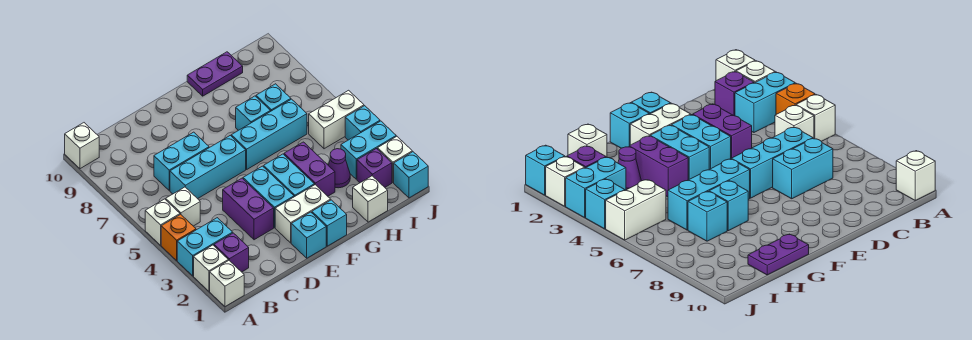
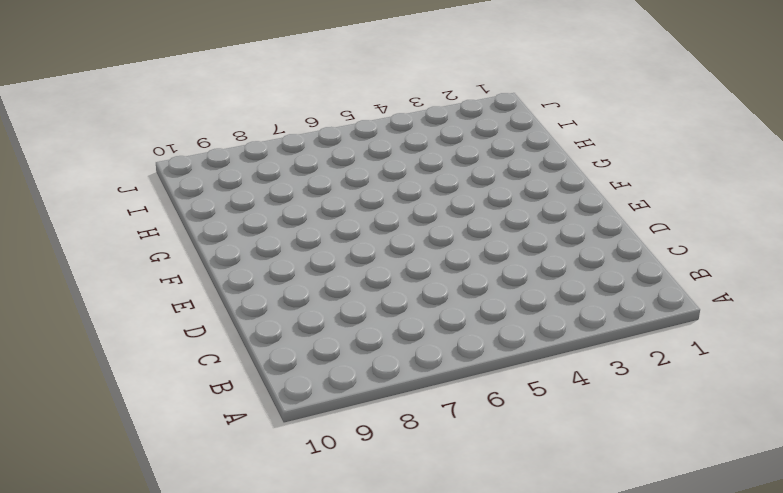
none -> white brick A1 level 1
none -> white brick A2 level 1
none -> cyan brick A3:B3 level 1

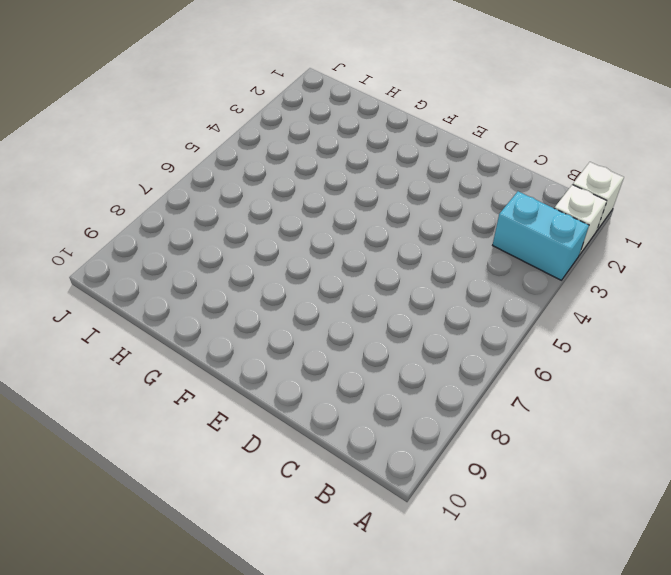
none -> orange brick A4 level 1
none -> white brick A5 level 1
none -> white brick A10 level 1

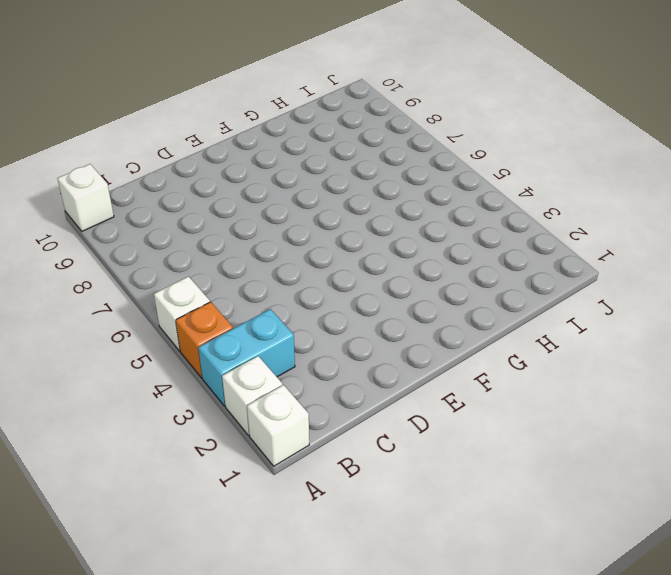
none -> purple brick B2 level 1
none -> white brick B5 level 1
none -> cyan brick C6:E6 level 1

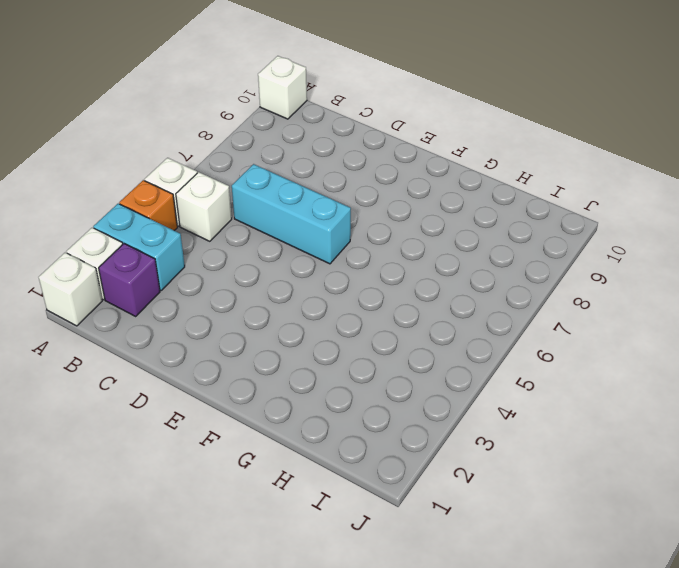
none -> cyan brick C7:D7 level 1
none -> purple brick D3:D4 level 1
none -> cyan brick E1 level 1

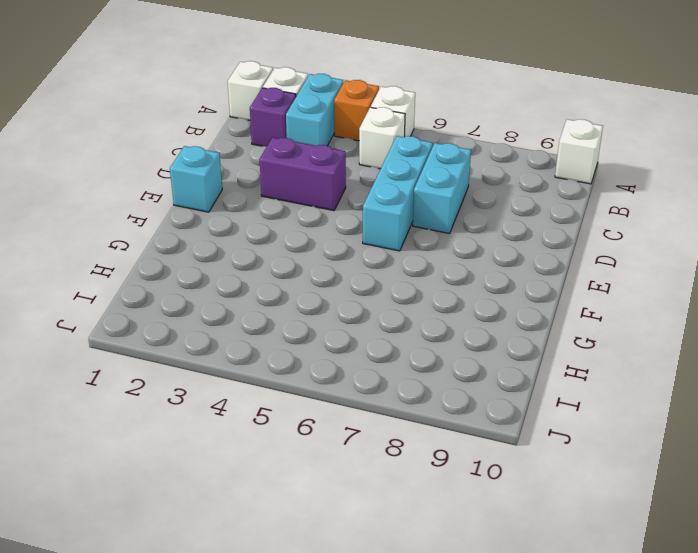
none -> white brick E2:F2 level 1
none -> cyan brick E3:E4 level 1
none -> cyan brick F1 level 1

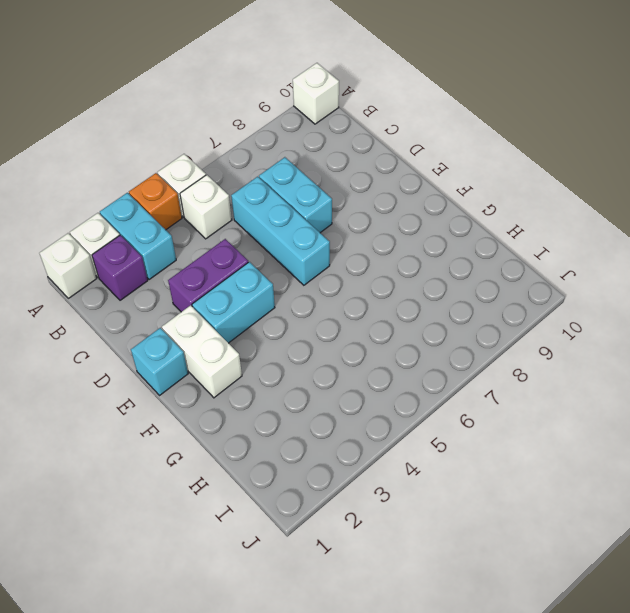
none -> cyan brick F1 level 1
none -> cyan brick F3:F4 level 1
none -> cyan brick F6:H6 level 1

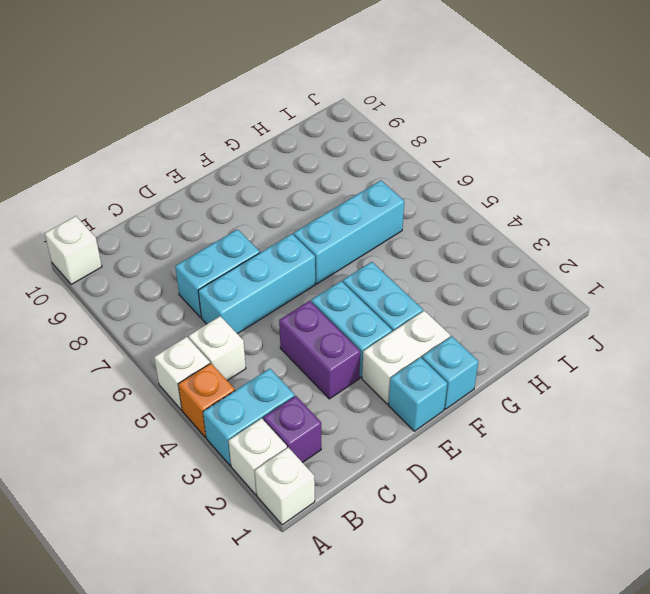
none -> purple brick G3:G4 level 1
none -> cyan brick G7 level 1
none -> purple plate G10:H10 level 1

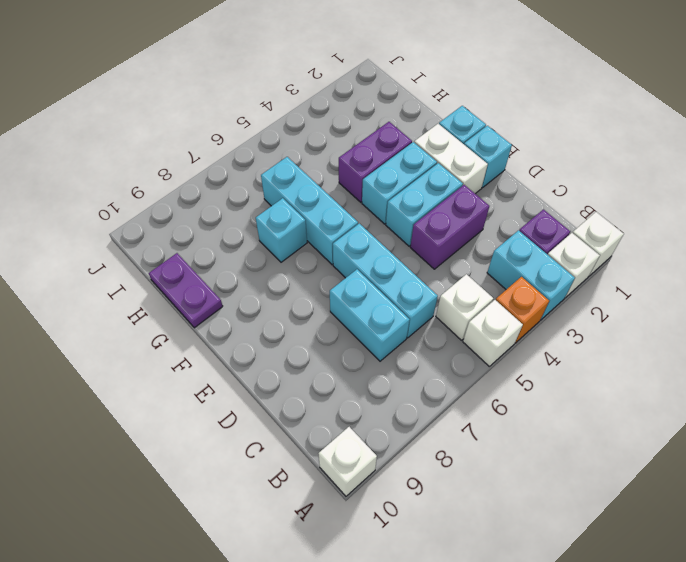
none -> white brick H1 level 1
none -> purple cone H3 level 1
none -> cyan brick H7 level 1

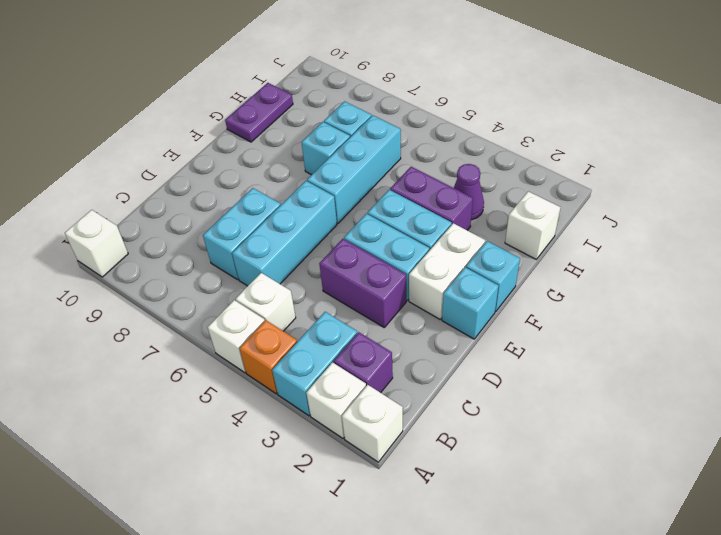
none -> purple brick I2 level 1
none -> cyan brick I3:J3 level 1
none -> white brick I5:J5 level 1

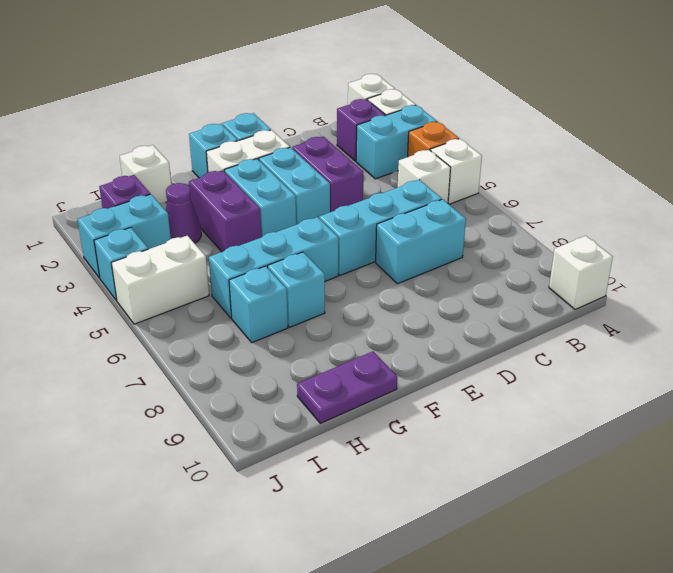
none -> cyan brick J1 level 1
none -> white brick J2 level 1

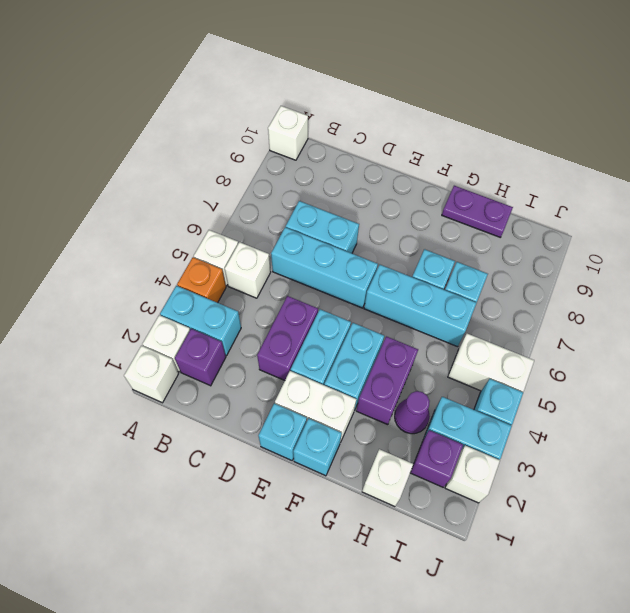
none -> cyan brick J1 level 1

